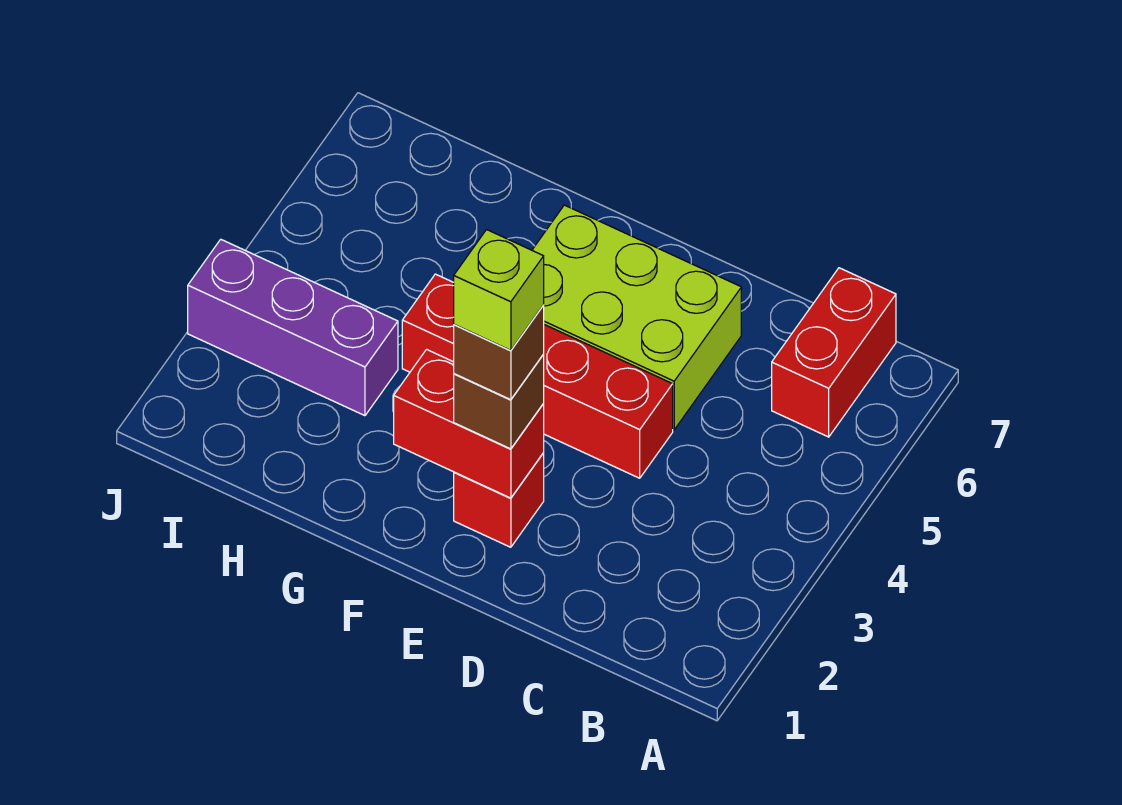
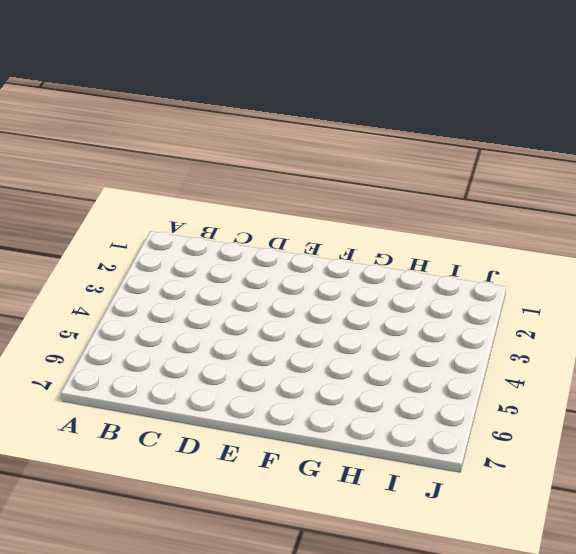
none -> red brick B6:B7 level 1
none -> red brick D4:G4 level 1

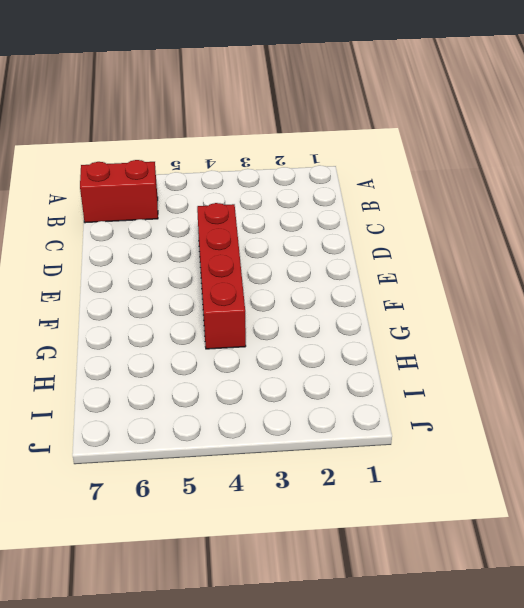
none -> lime brick D5:F6 level 1
none -> red brick E2 level 1

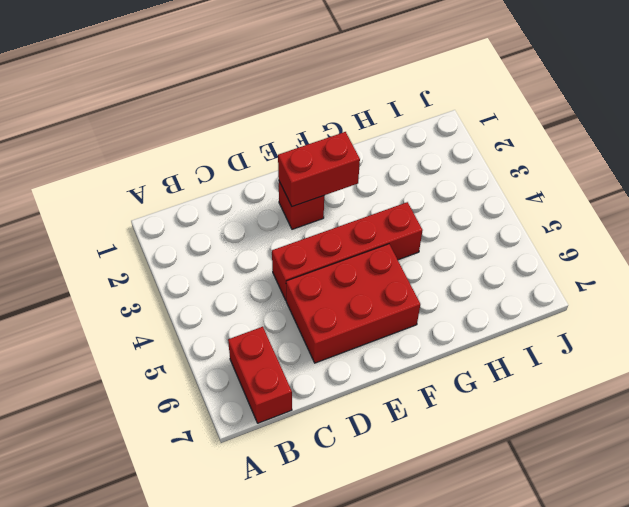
red brick D5:F6 level 1 -> lime brick D5:F6 level 1
none -> purple brick H3:J3 level 1
none -> brown brick E2 level 3

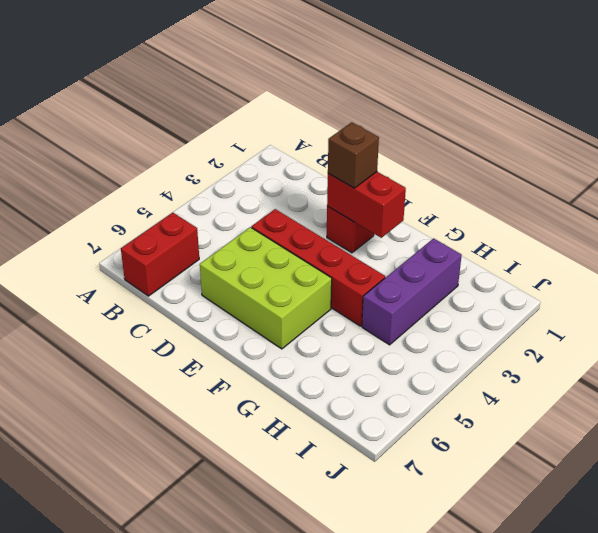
purple brick H2:H4 level 1 -> purple brick H3:J3 level 1
none -> brown brick E2 level 4
none -> lime brick E2 level 5

